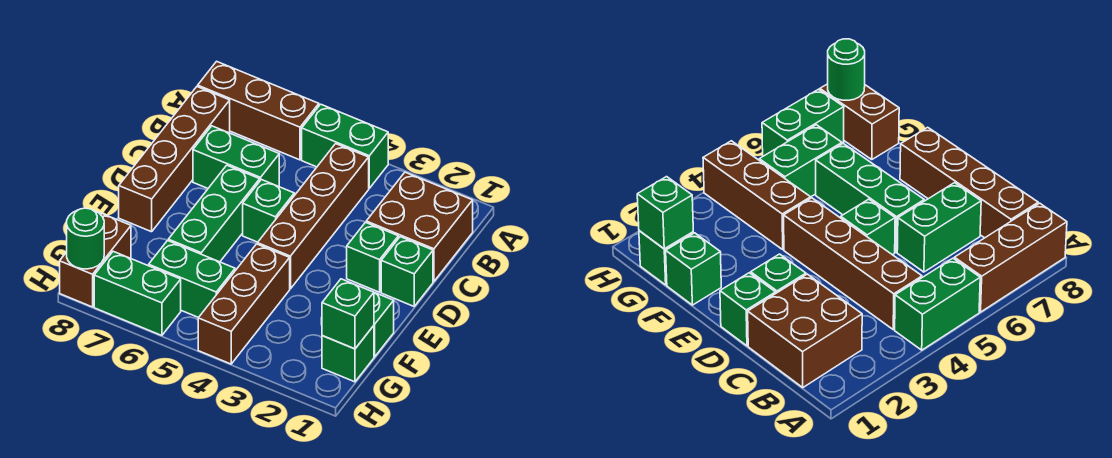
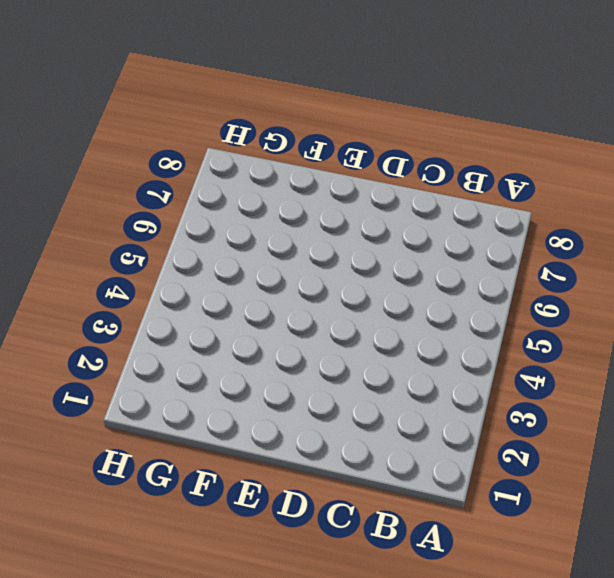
none -> green brick A4:A5 level 1
none -> brown brick A6:A8 level 1
none -> brown brick B1:C2 level 1

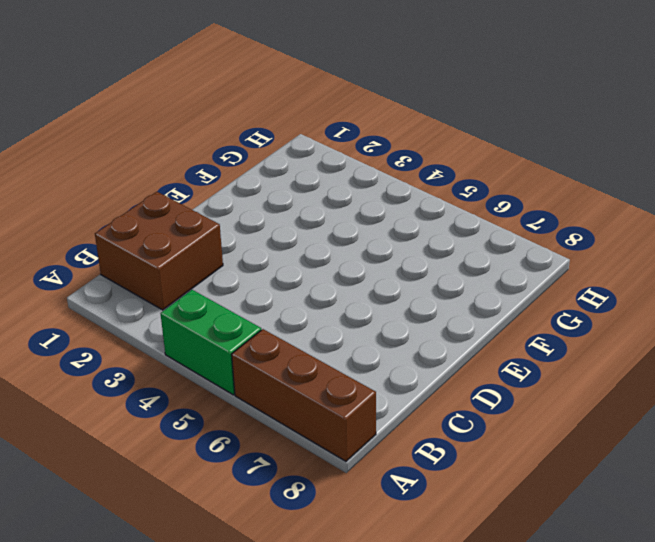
none -> brown brick B4:E4 level 1
none -> brown brick B8:E8 level 1
none -> green brick C6:C7 level 1

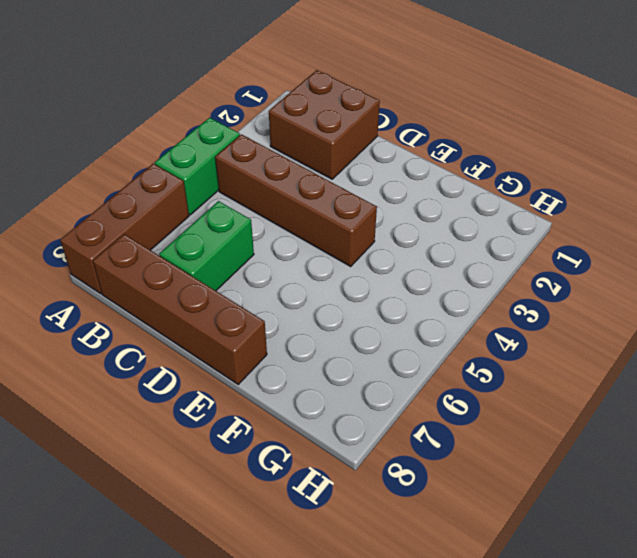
none -> green brick D1 level 1
none -> green brick D2 level 1
none -> green brick D5 level 1

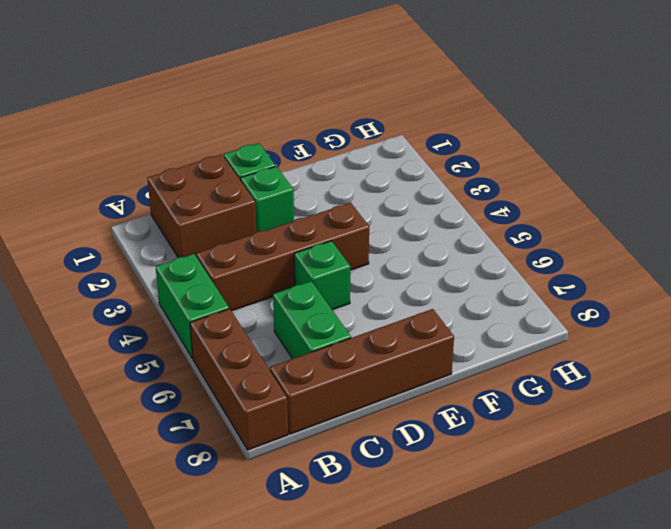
none -> green brick D6:F6 level 1
none -> green brick F1 level 1
none -> brown brick F4:H4 level 1

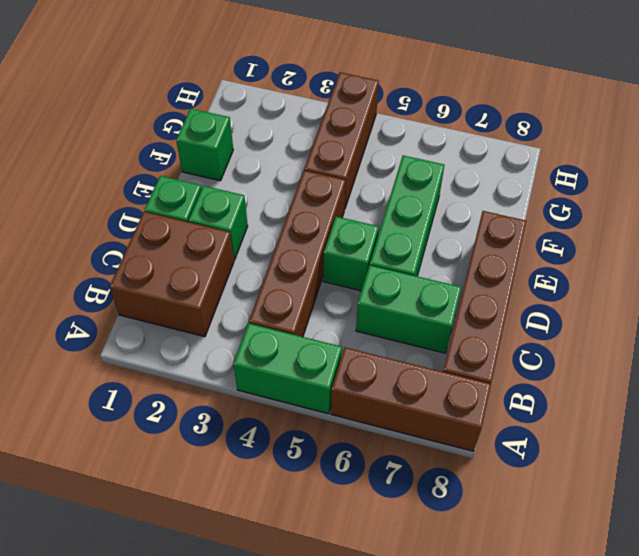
none -> green brick G1 level 1
none -> green brick G5:G6 level 1
none -> brown brick G8:H8 level 1

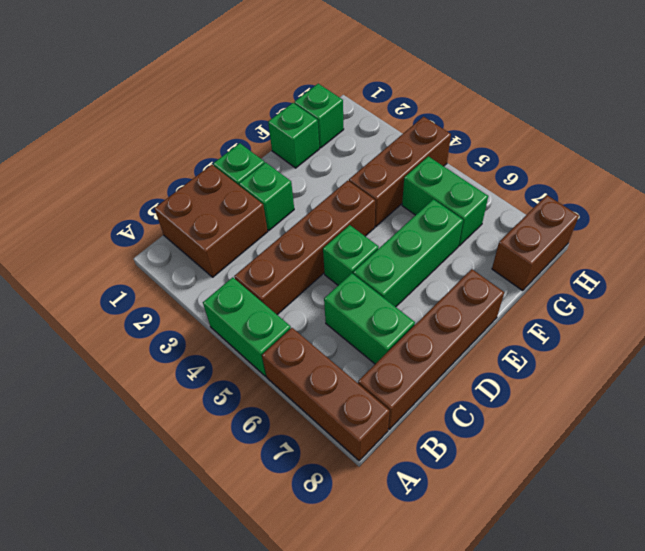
none -> green brick H6:H7 level 1
none -> green brick G1 level 2
none -> green round brick H8 level 2

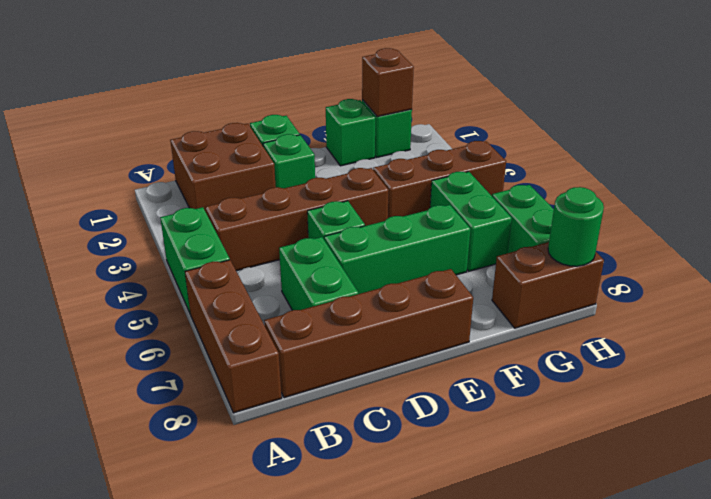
brown brick G1 level 2 -> green brick G1 level 2

